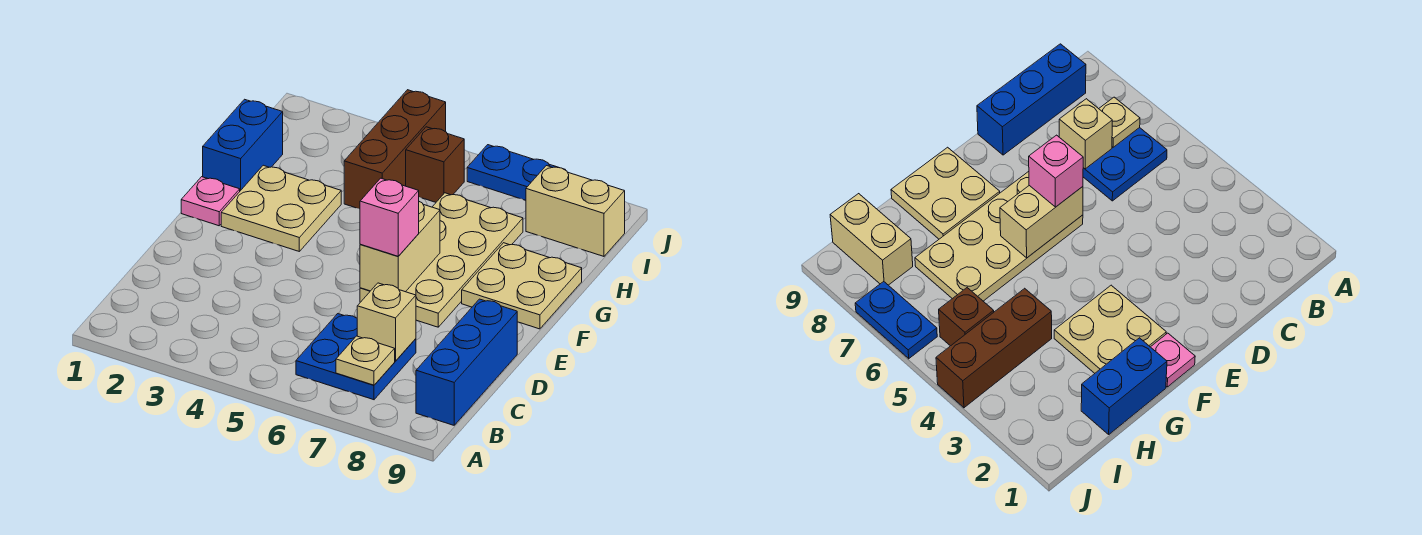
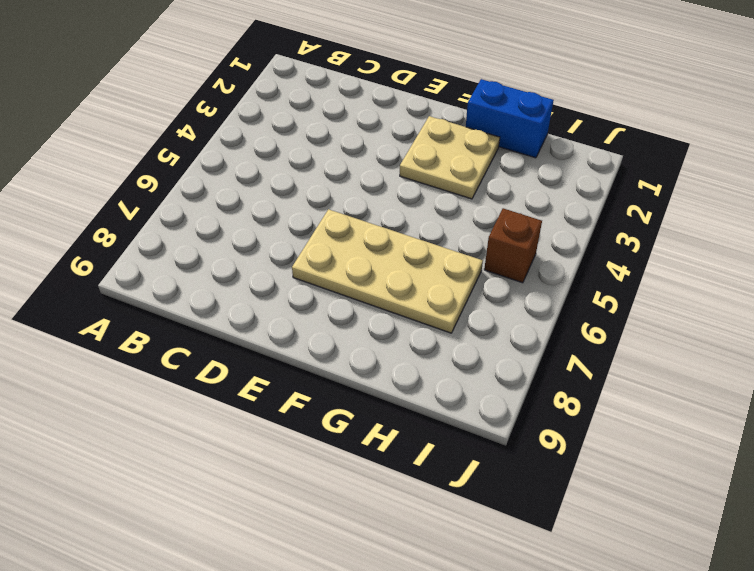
none -> blue plate B6:C7 level 1
none -> blue brick B9:D9 level 1
none -> pink plate F1 level 1

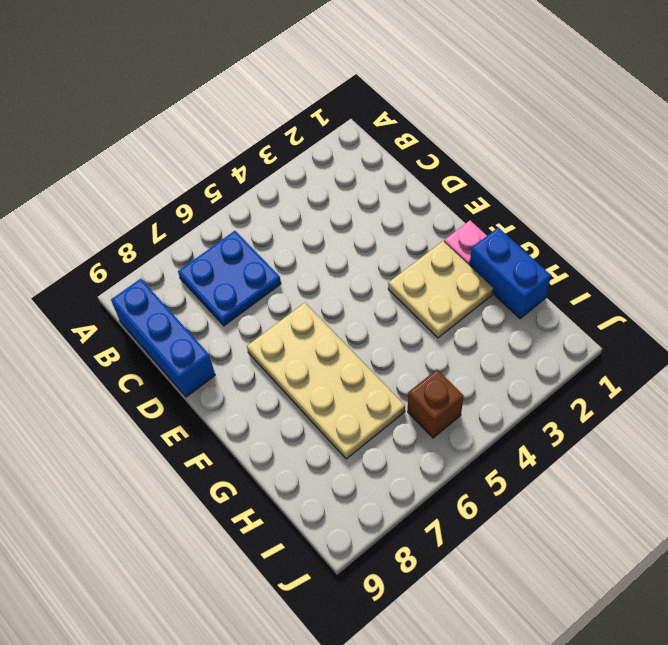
none -> tan plate F8:G9 level 1
none -> brown brick H4:J4 level 1
none -> tan brick I8:I9 level 1

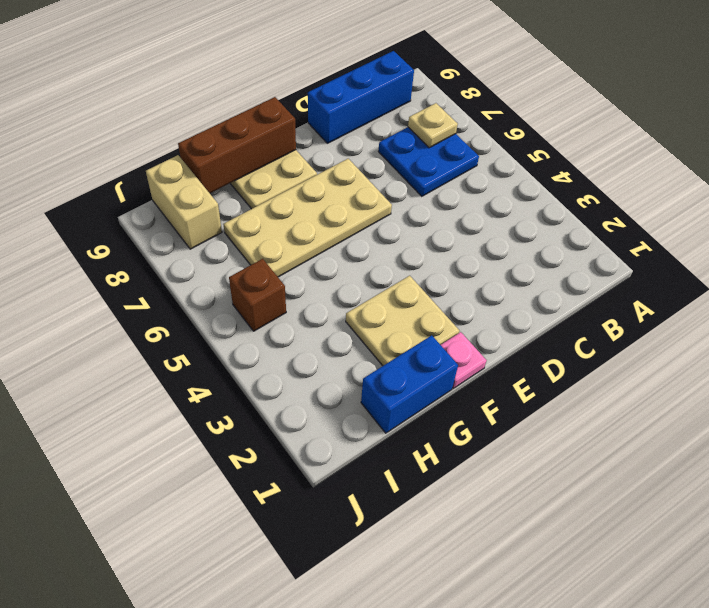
brown brick F9:H9 level 2 -> brown brick H4:J4 level 1
none -> blue plate J6:J7 level 1
none -> tan brick C7 level 2
none -> tan brick E6:F6 level 2

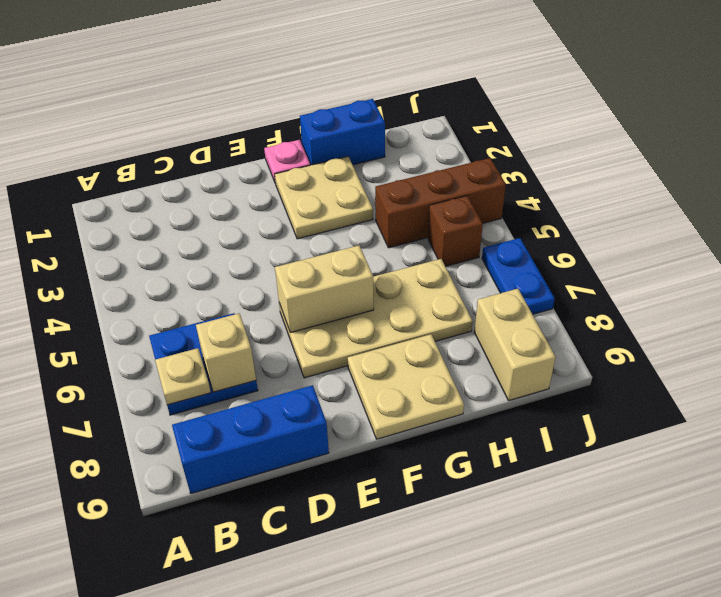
none -> pink brick E6 level 3

